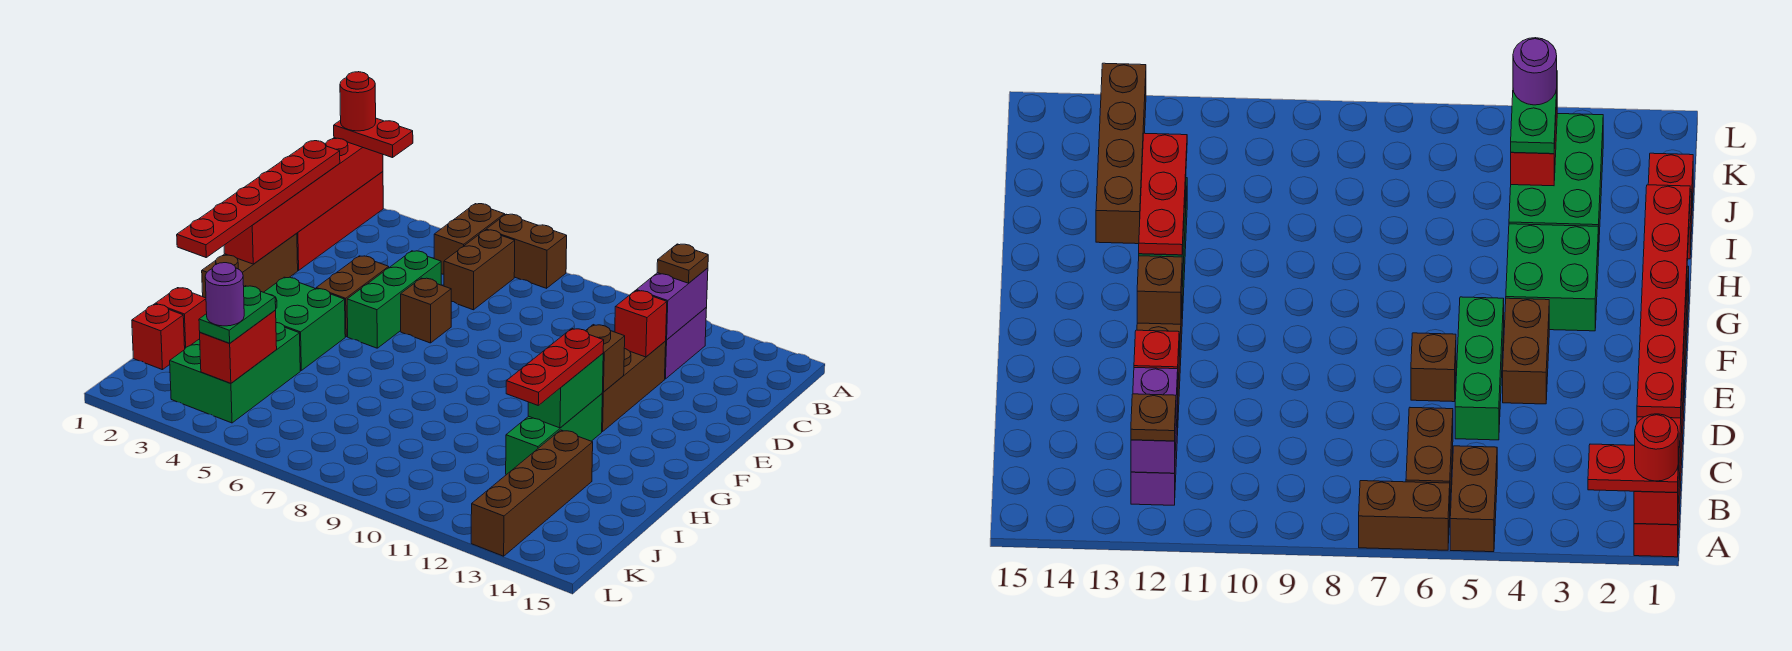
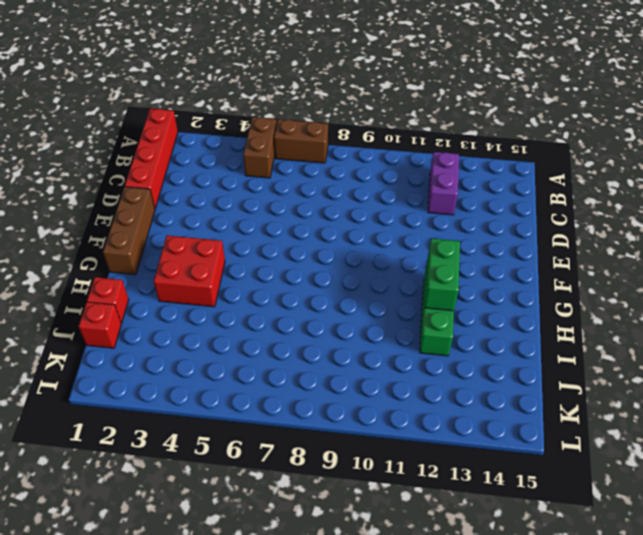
red brick G3:H4 level 1 -> green brick G3:H4 level 1
none -> brown brick B6:C6 level 1
none -> green brick D5:F5 level 1
none -> brown brick D12:F12 level 1

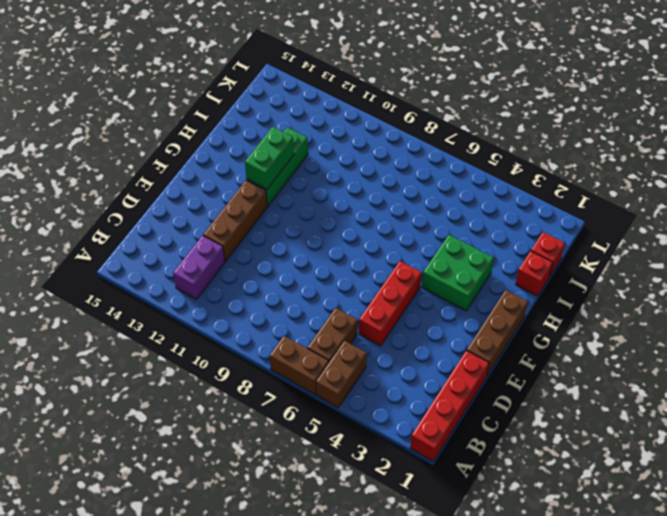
red brick D5:F5 level 1 -> green brick D5:F5 level 1
none -> brown brick E4:F4 level 1
none -> brown brick E6 level 1
none -> green brick I3:K4 level 1

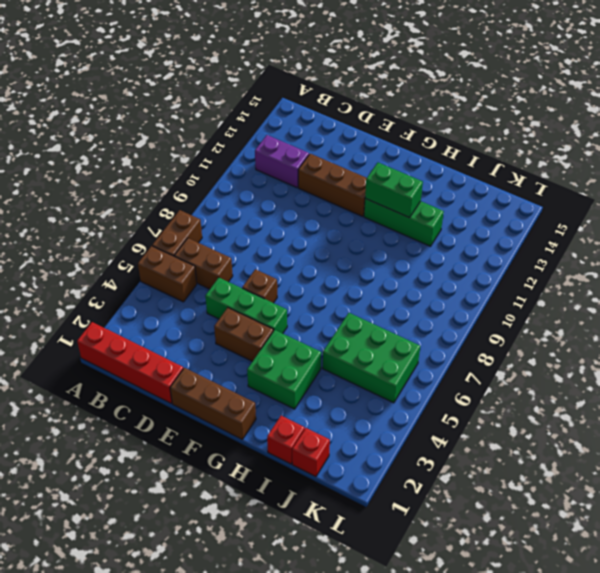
green brick I5:K6 level 1 -> green brick I3:K4 level 1
none -> brown brick I13:L13 level 1
none -> red brick A1:F1 level 2
none -> purple brick B12:C12 level 2

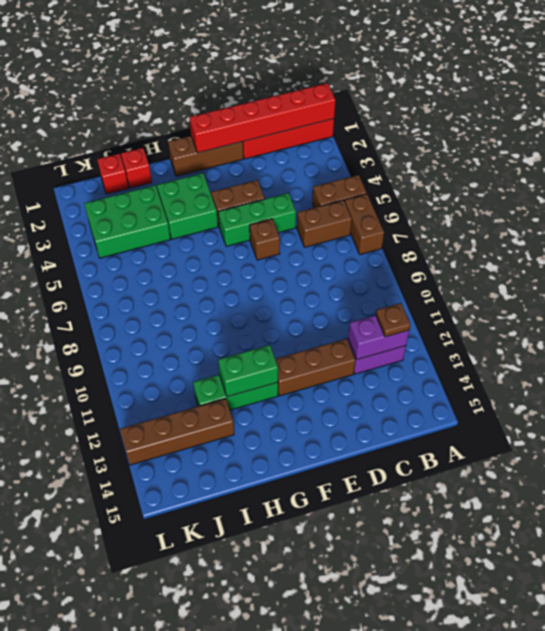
none -> red brick D12 level 2
none -> brown brick F12 level 2
none -> red brick J4:K4 level 2

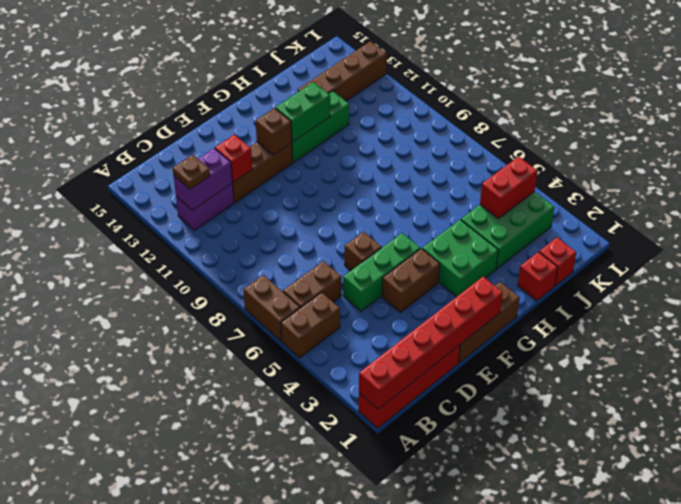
none -> red plate A1:A2 level 3
none -> red plate C1:H1 level 3
none -> red plate G12:I12 level 3

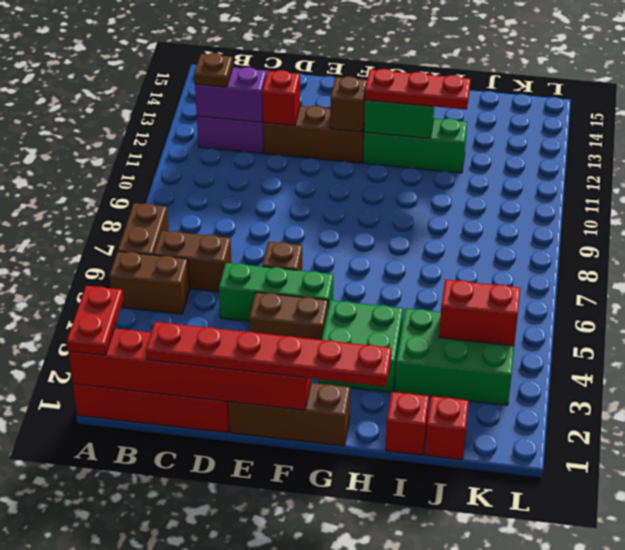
none -> brown brick I13:L13 level 1
none -> green plate J4:K4 level 3
none -> red round brick A1 level 4

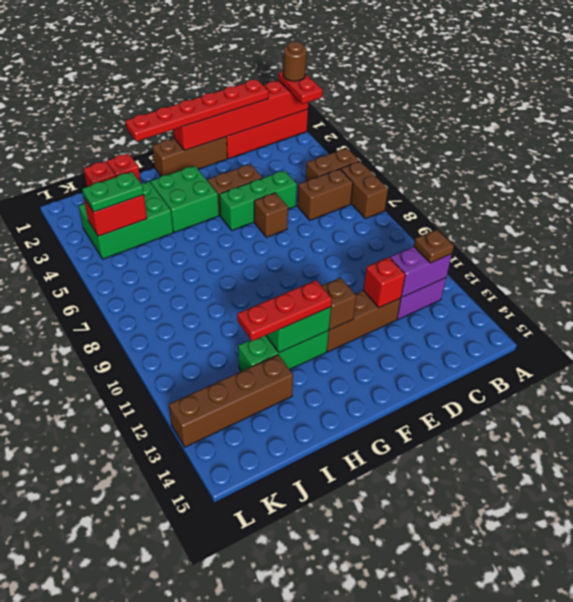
brown round brick A1 level 4 -> red round brick A1 level 4
none -> purple round brick K4 level 4

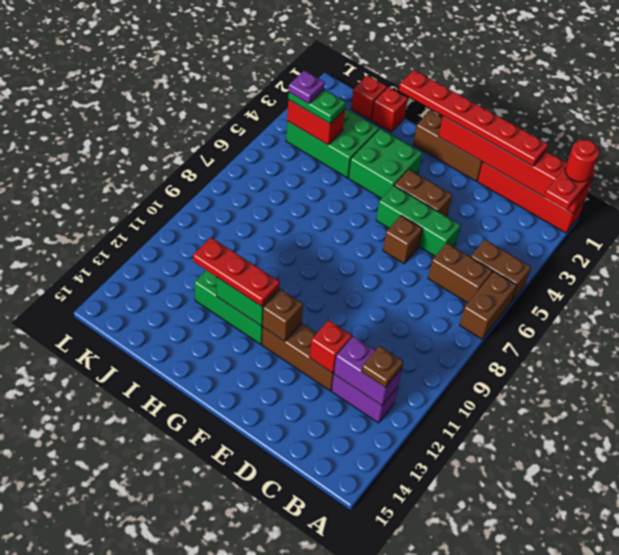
purple plate K4 level 4 -> purple round brick K4 level 4
none -> brown brick I13:L13 level 1

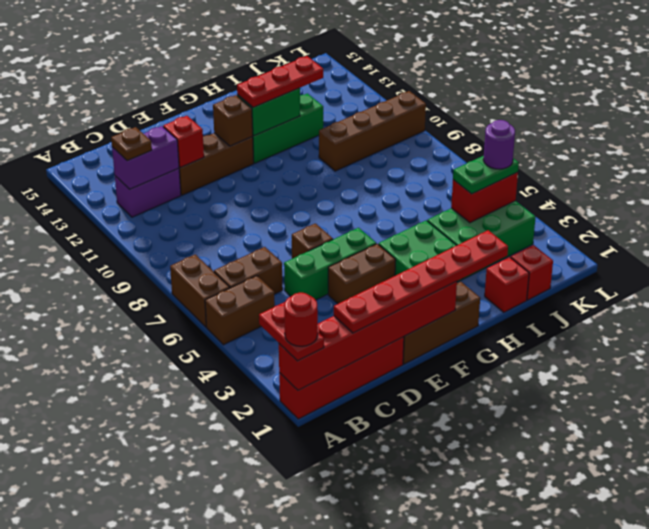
brown brick I10:L10 level 1 -> brown brick I13:L13 level 1

